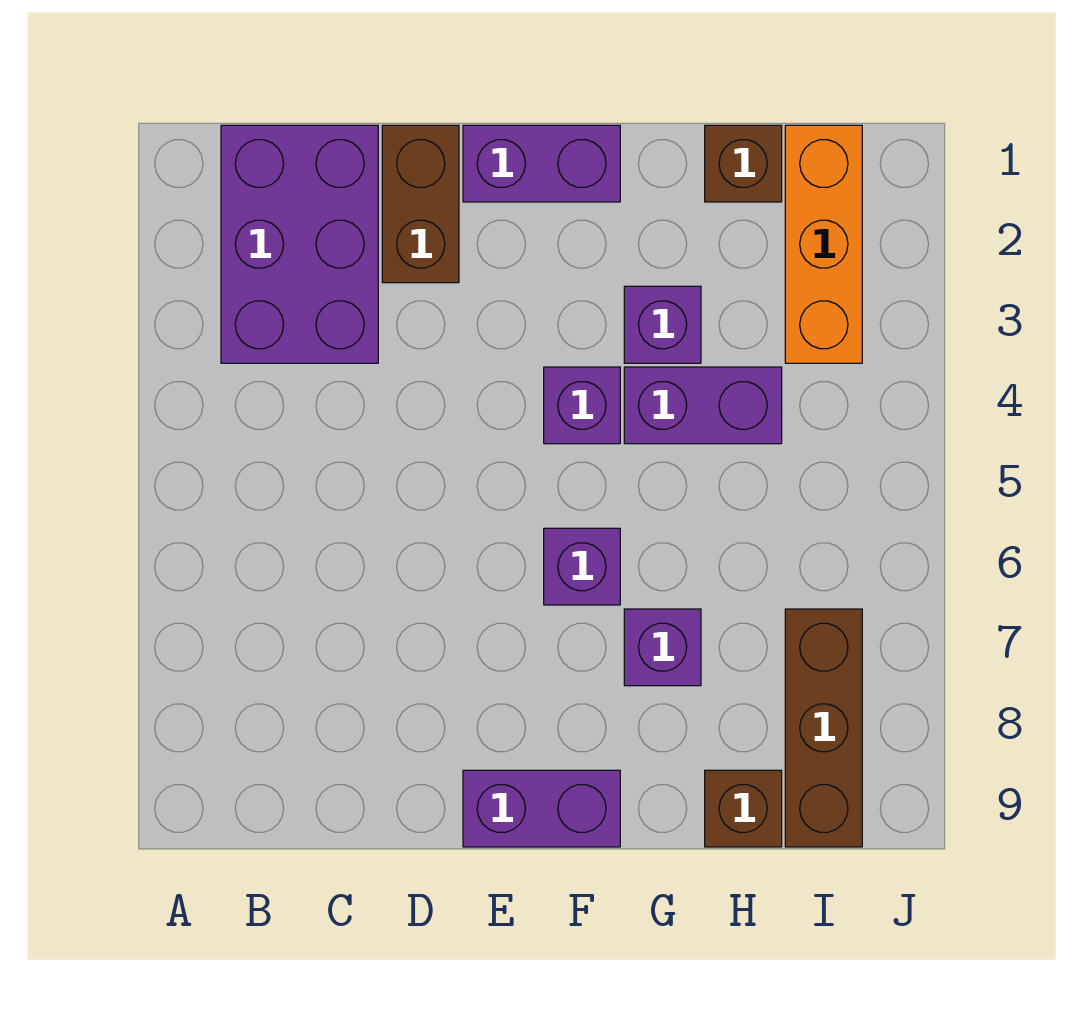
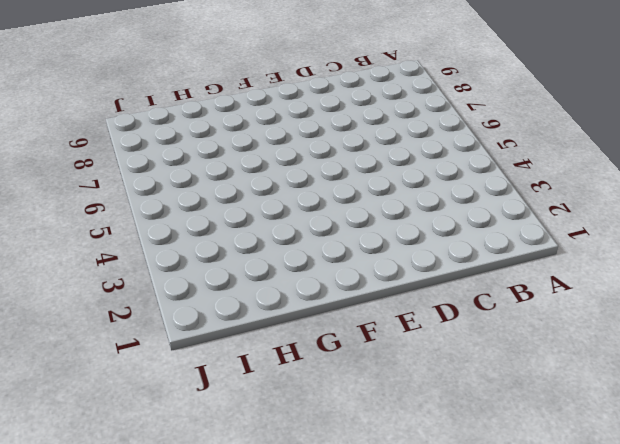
none -> purple brick B1:C3 level 1
none -> brown brick D1:D2 level 1
none -> purple brick E1:F1 level 1

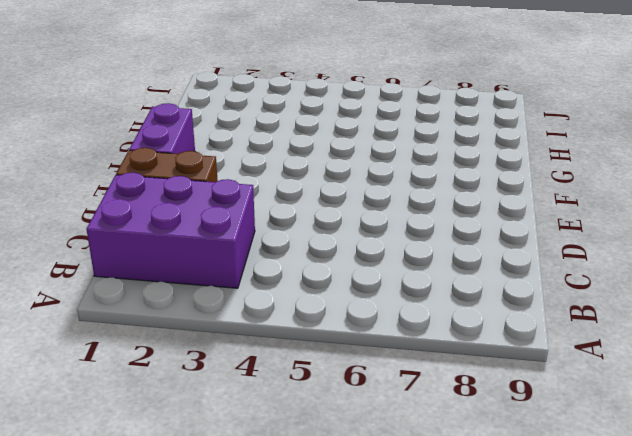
none -> purple brick E9:F9 level 1
none -> purple brick F4 level 1
none -> purple brick F6 level 1

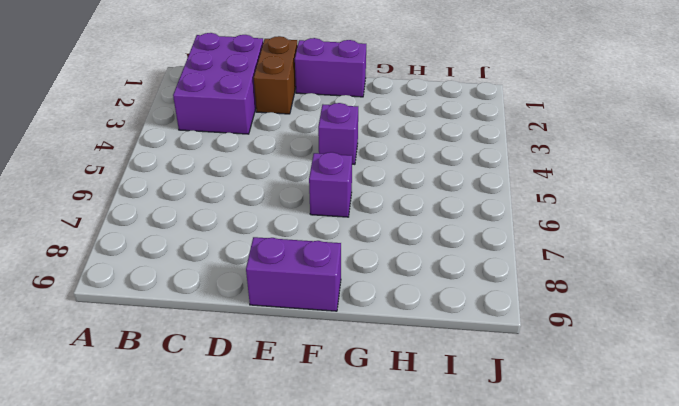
none -> purple brick G3 level 1
none -> purple brick G4:H4 level 1
none -> purple brick G7 level 1

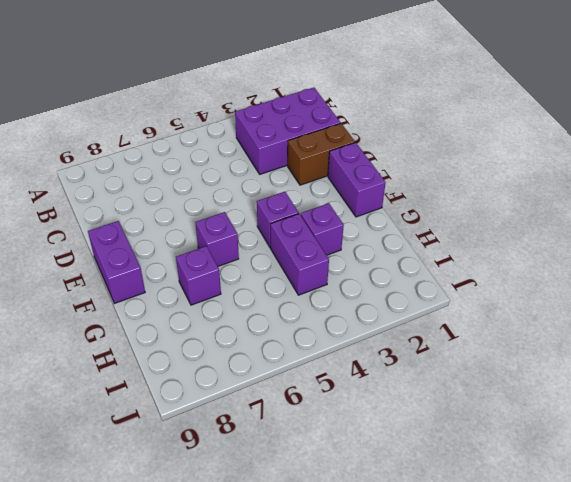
none -> brown brick H1 level 1
none -> brown brick H9 level 1
none -> orange brick I1:I3 level 1

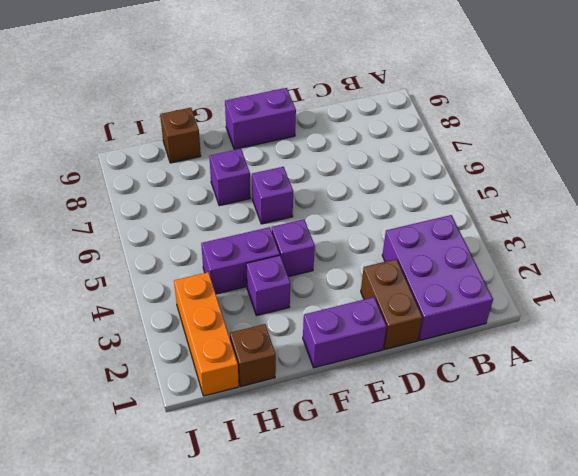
none -> brown brick I7:I9 level 1

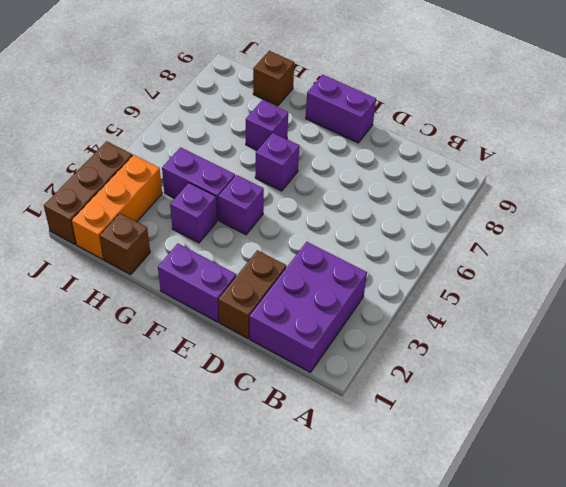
brown brick J1:J3 level 1 -> brown brick I7:I9 level 1

